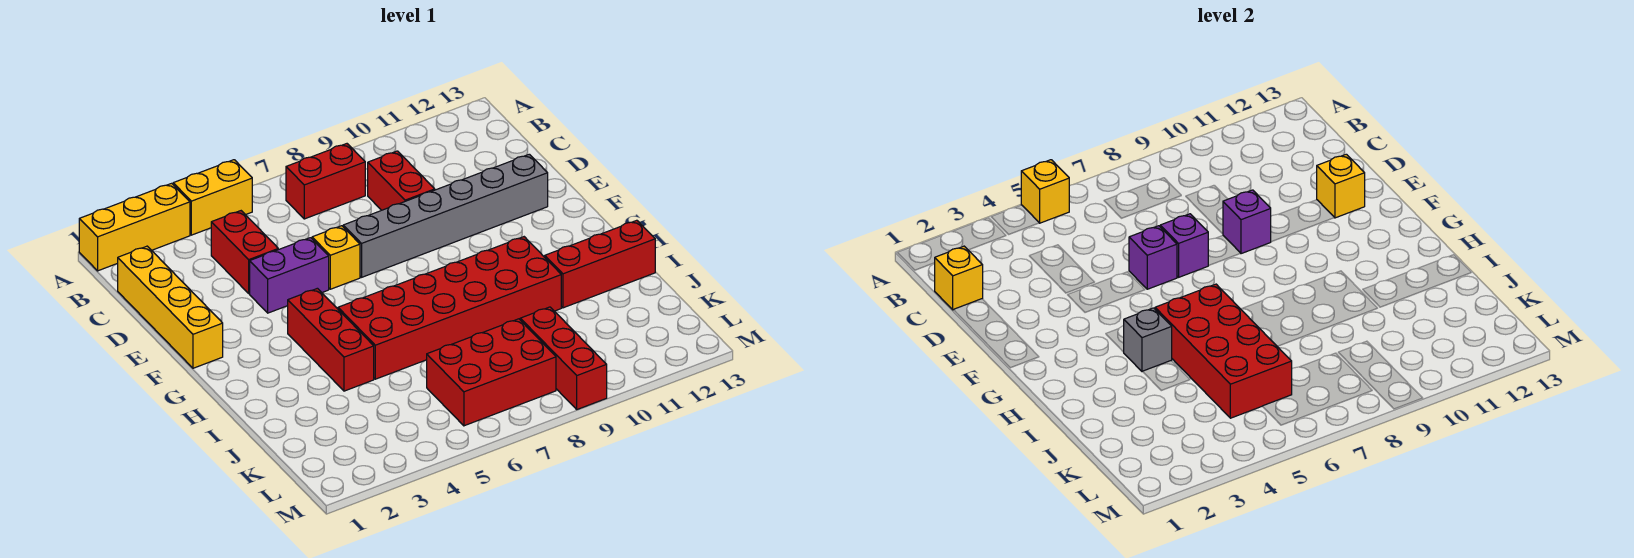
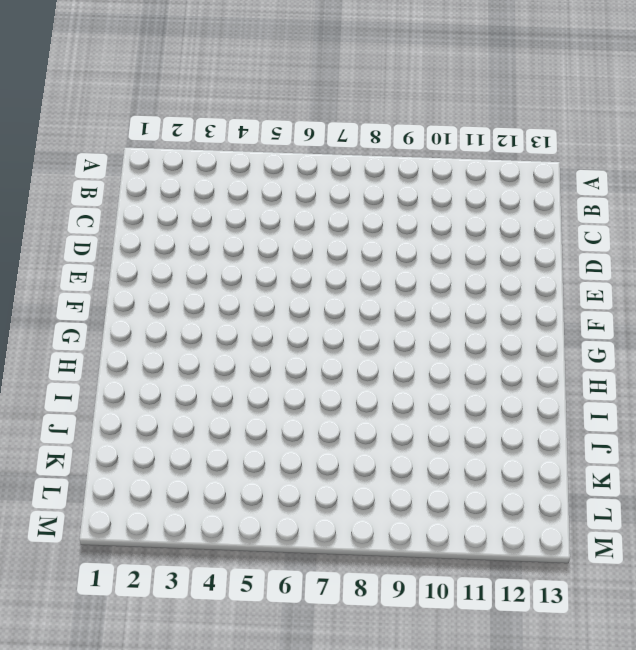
none -> yellow brick A1:A3 level 1
none -> yellow brick A4:A5 level 1
none -> red brick B7:B8 level 1

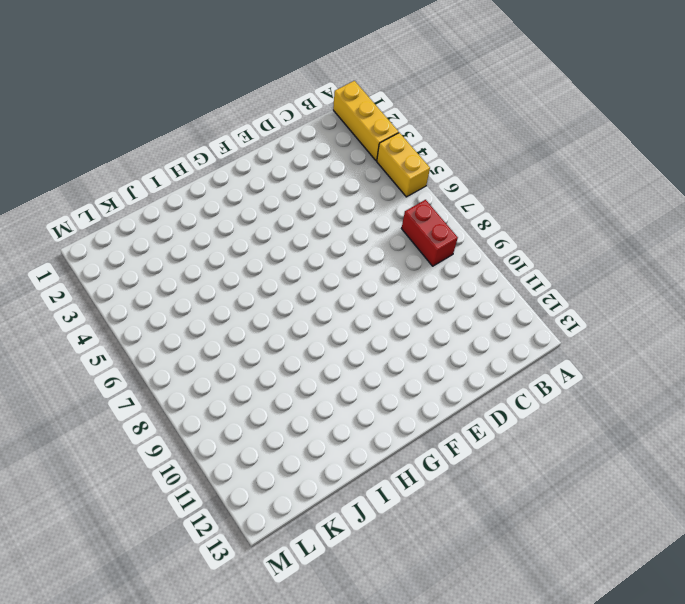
none -> yellow brick C1:F1 level 1
none -> red brick C4:D4 level 1
none -> red brick C9:D9 level 1

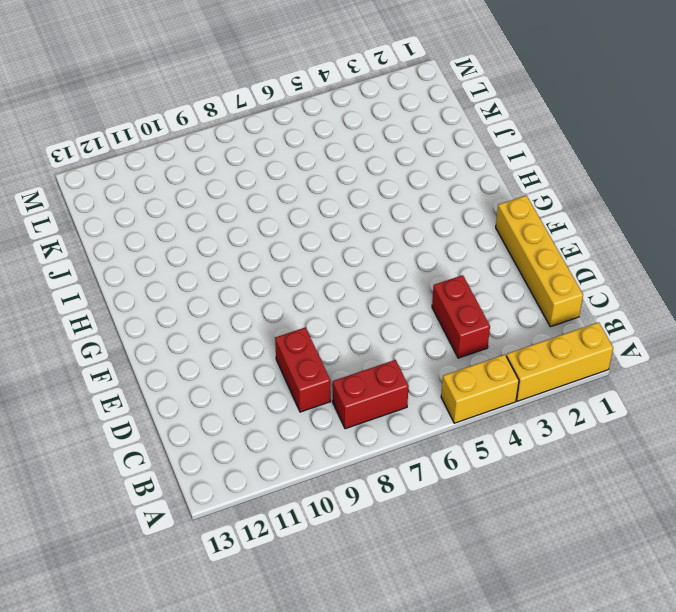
none -> purple brick E4:E5 level 1
none -> yellow brick E6 level 1
none -> grey brick E7:E12 level 1

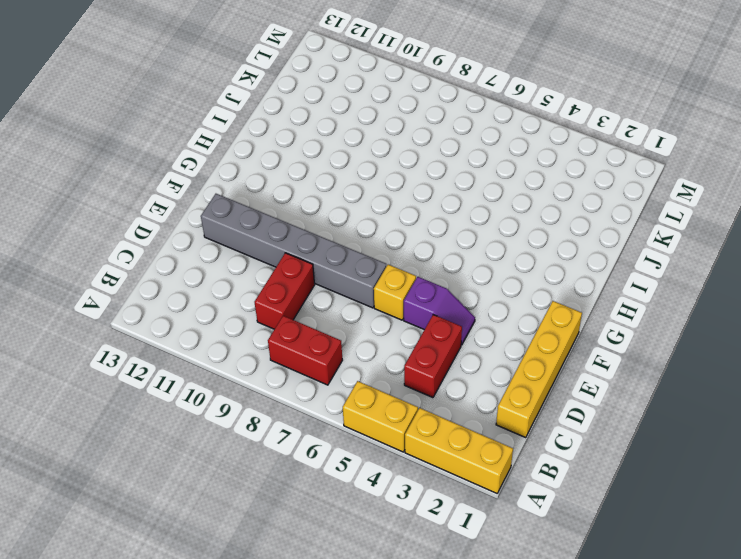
purple slope E4:E5 level 1 top 5 -> purple brick E4:E5 level 1
none -> red brick G4:I4 level 1
none -> red brick H5:I10 level 1
none -> red brick I11:I13 level 1

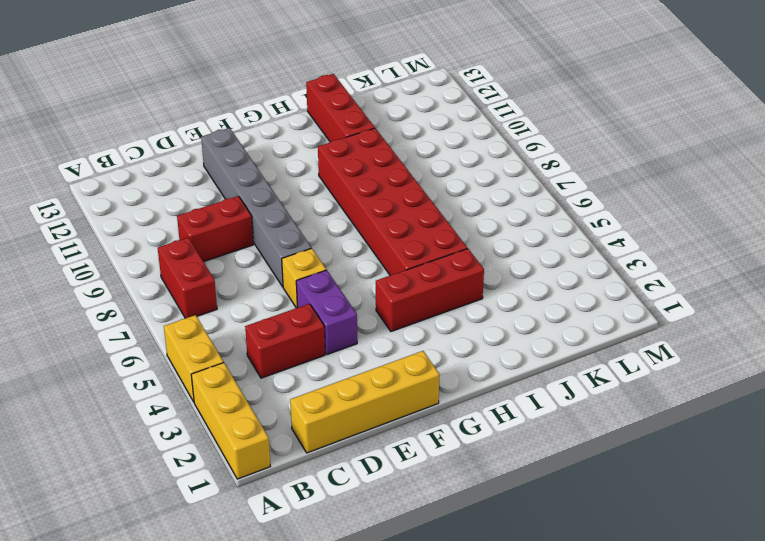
none -> red brick K6:L8 level 1
none -> red brick K9:M9 level 1
none -> yellow brick A5 level 2

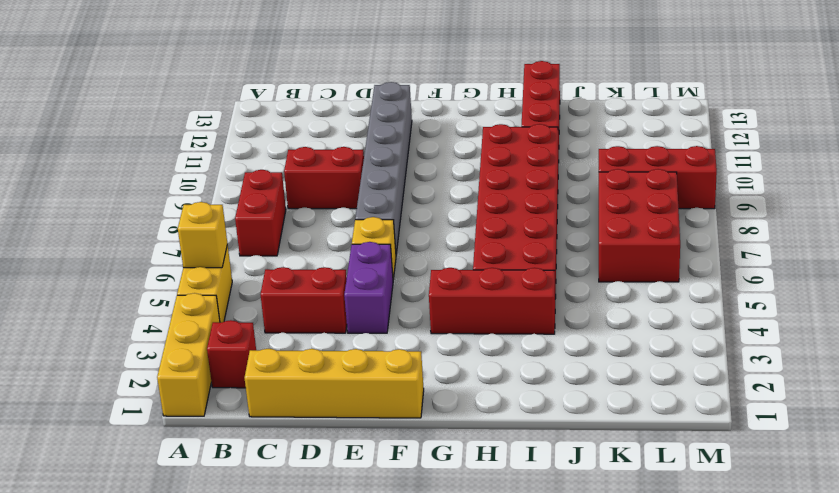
red brick B2 level 1 -> none
none -> yellow brick C1 level 2
none -> purple brick E6 level 2
none -> purple brick E7 level 2

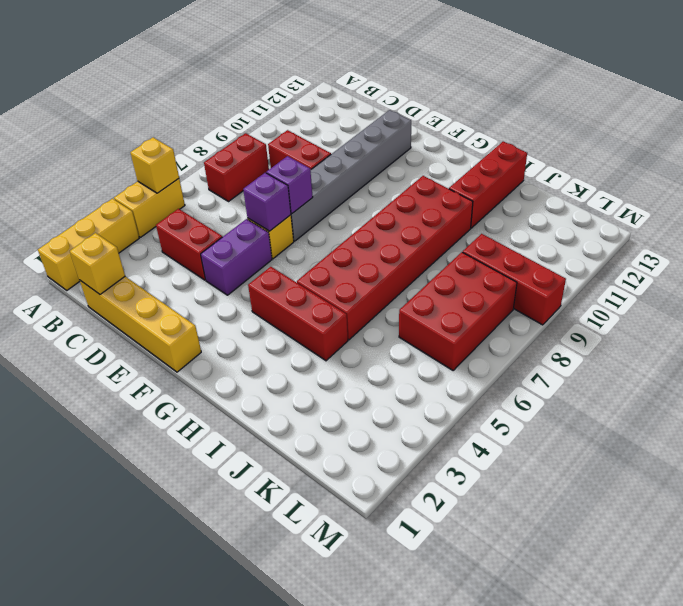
none -> purple brick E9 level 2
none -> yellow brick E12 level 2
none -> grey brick H4 level 2

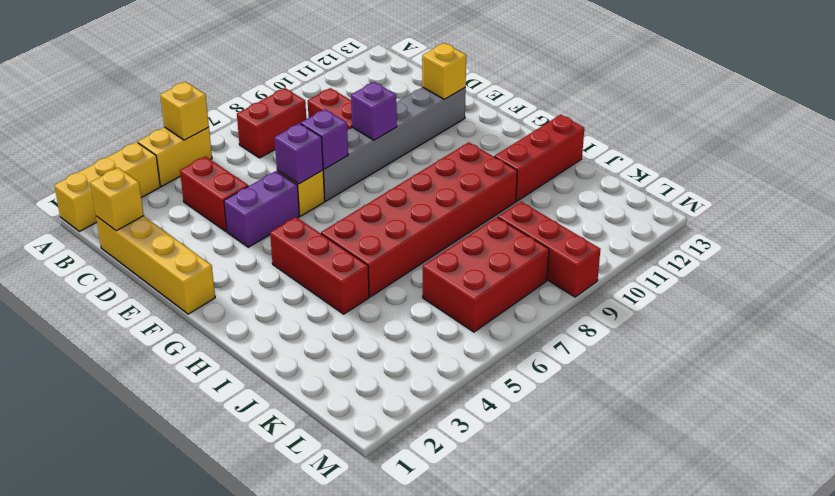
none -> grey brick H4 level 2
none -> red brick H5:K6 level 2

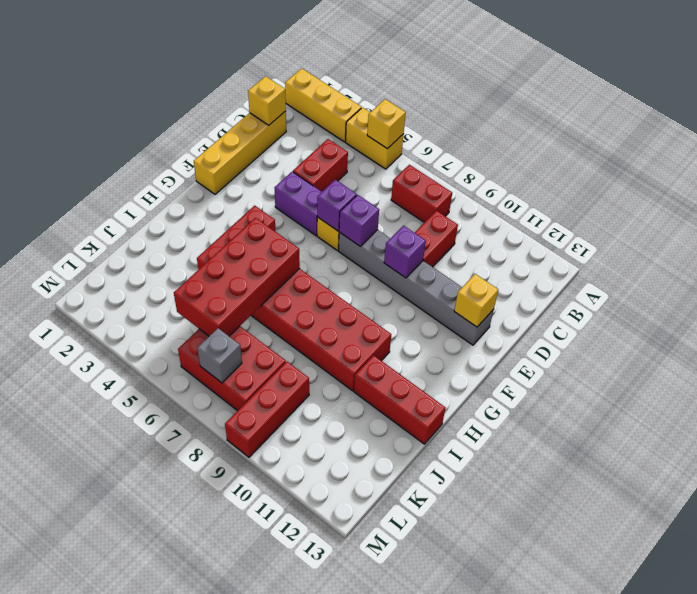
grey brick L7 level 2 -> grey brick H4 level 2

